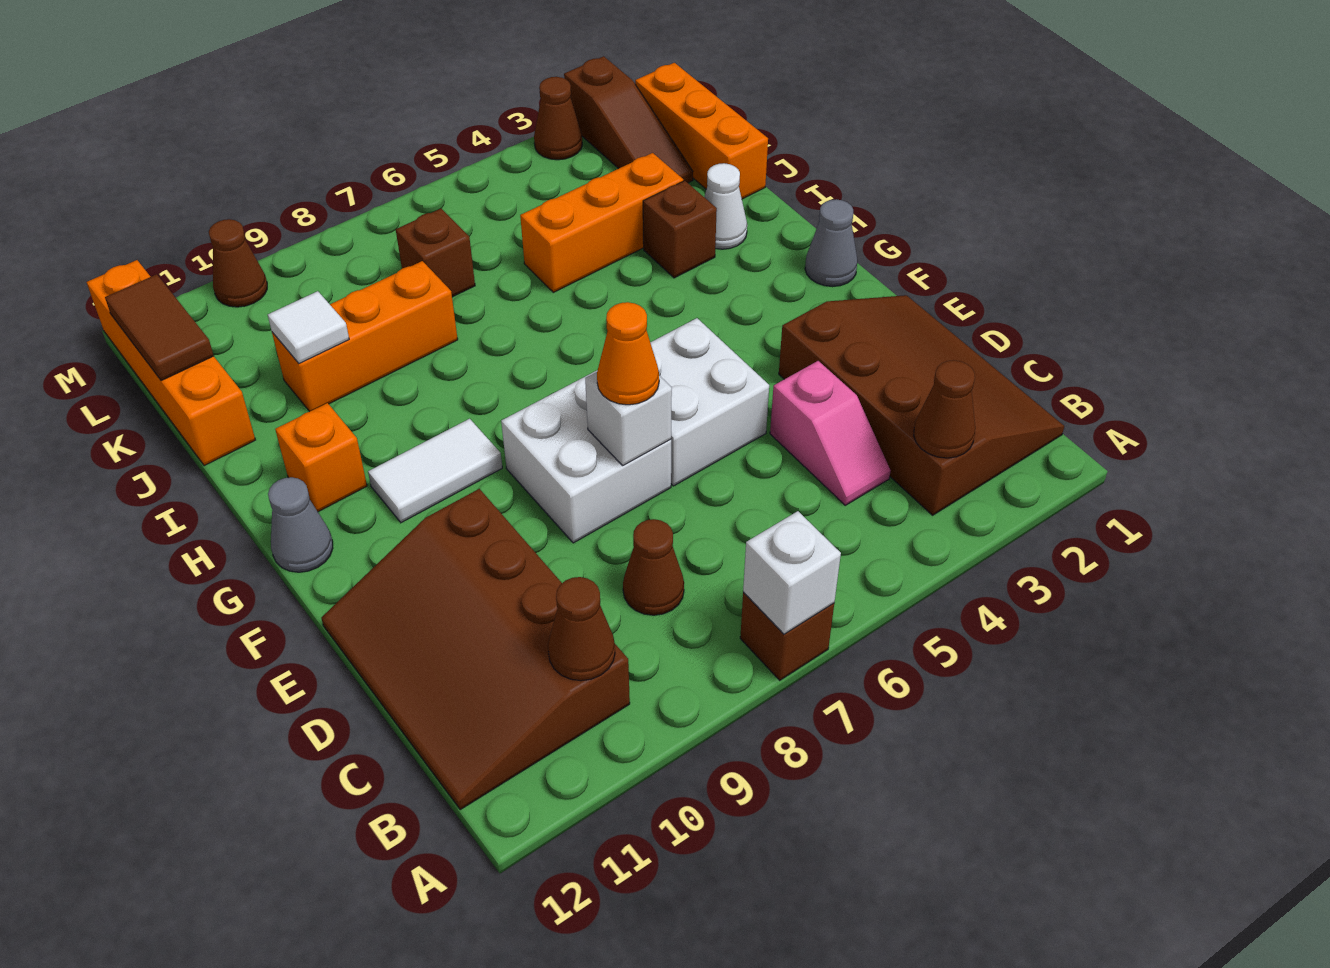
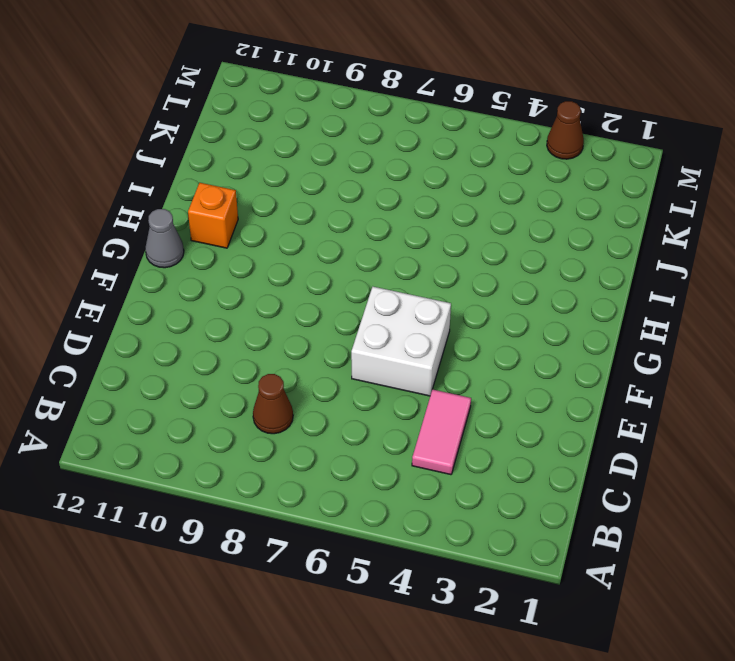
pink tile C4:D4 level 1 -> pink slope C4:D4 level 1 top D
none -> brown brick A7 level 1
none -> brown slope B1:E3 level 1 top 3
none -> brown slope B10:E12 level 1 top 10

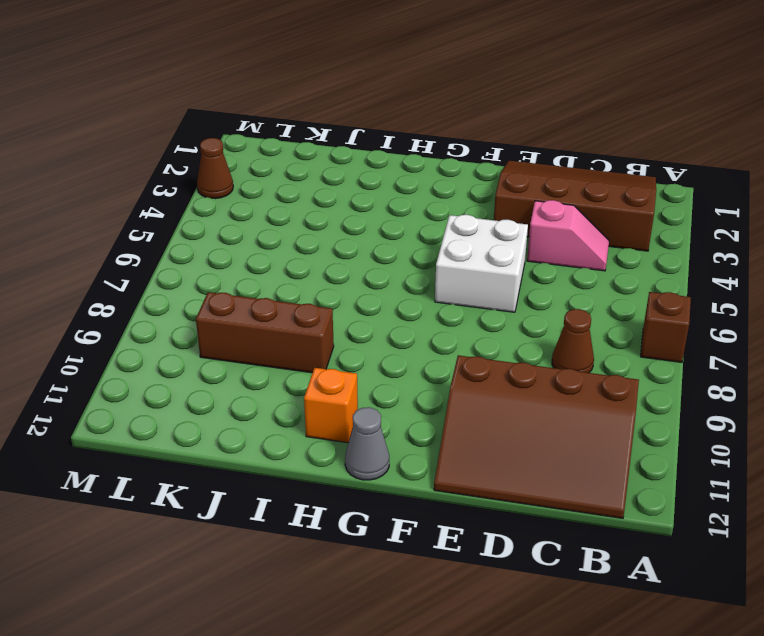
brown brick I9:K9 level 1 -> orange brick J8:J10 level 1
none -> white brick E7:F8 level 1
none -> grey cone G1 level 1
none -> white tile G9:G10 level 1

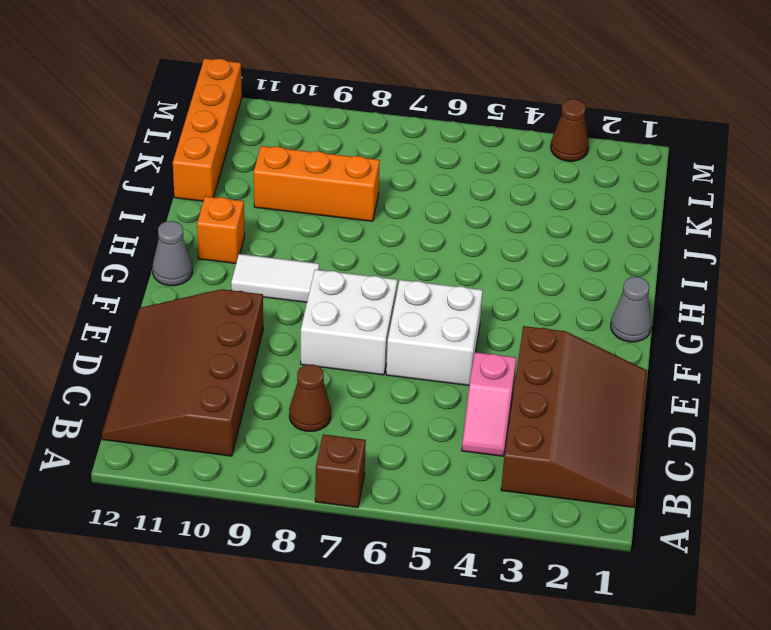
none -> white cone I2 level 1
none -> brown brick I3 level 1
none -> orange brick J1:L1 level 1

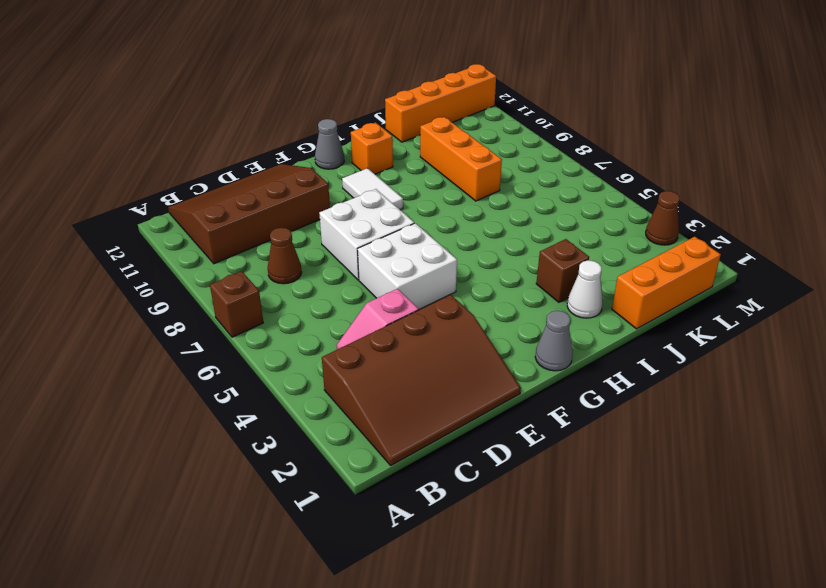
none -> orange brick J3:J5 level 1
none -> brown slope K2:M2 level 1 top M
none -> brown brick K7 level 1

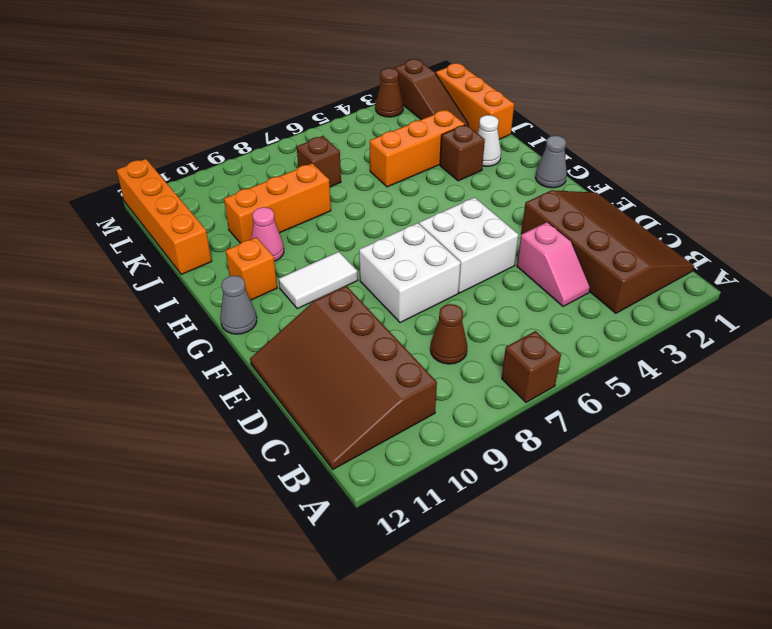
pink cone I10 level 1 -> none
none -> brown cone M10 level 1
none -> white brick A7 level 2
none -> brown cone B3 level 2

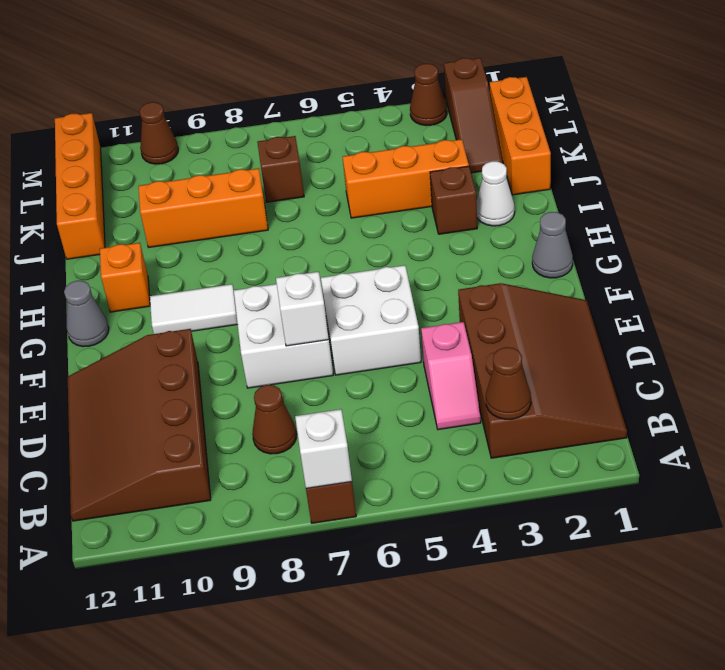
none -> brown cone B10 level 2
none -> white tile J10 level 2
none -> brown tile K12:L12 level 2

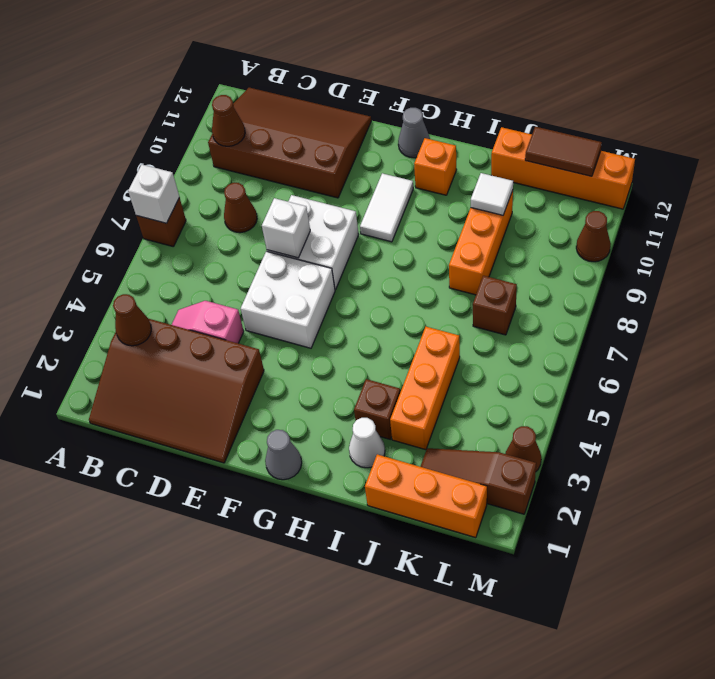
none -> orange cone E7 level 3

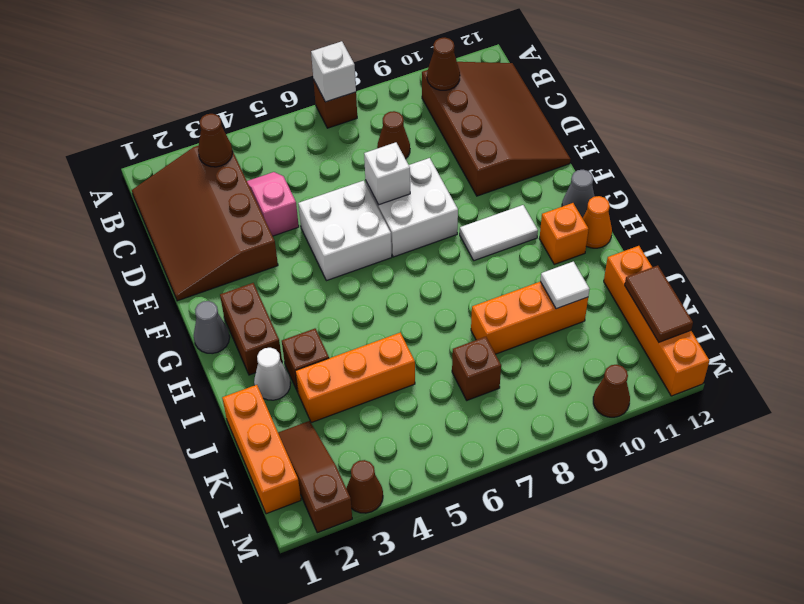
brown brick G2:H2 level 1 -> none
orange cone H12 level 1 -> orange cone E7 level 3

